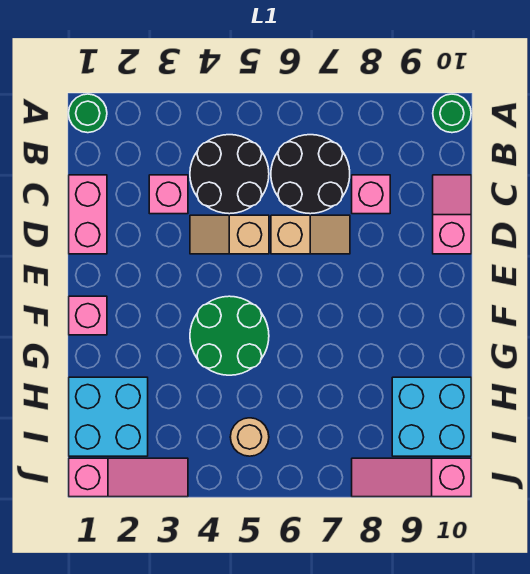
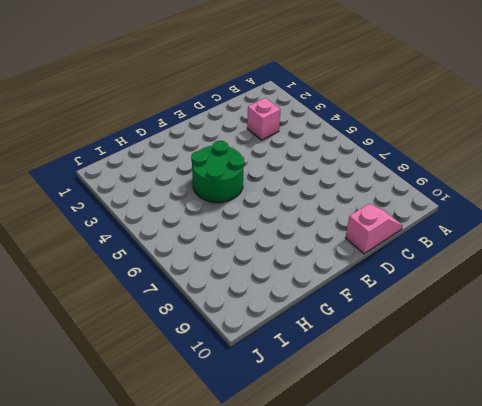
none -> green round brick A1 level 1
none -> green round brick A10 level 1
none -> black round brick B4:C5 level 1

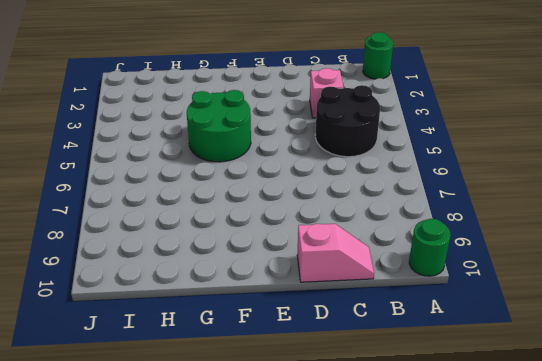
none -> black round brick B6:C7 level 1
none -> pink brick C1:D1 level 1
none -> pink brick C8 level 1

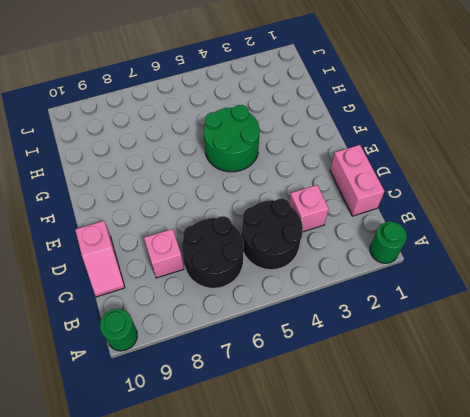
none -> tan slope D4:D5 level 1 top 5
none -> tan slope D6:D7 level 1 top 6
none -> pink brick F1 level 1

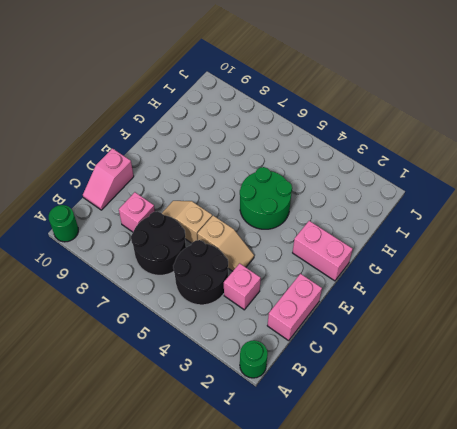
pink brick F1:F2 level 1 -> pink brick F1 level 1
none -> cyan brick H1:I2 level 1
none -> cyan brick H9:I10 level 1
none -> tan round brick I5 level 1

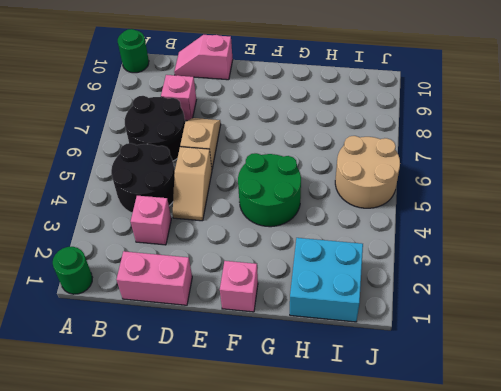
tan round brick I5:J6 level 1 -> tan round brick I5 level 1
none -> cyan brick H9:I10 level 1
none -> pink slope J1:J3 level 1 top 1
none -> pink slope J8:J10 level 1 top 10

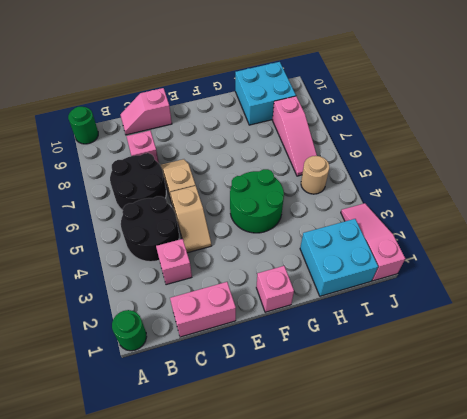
pink slope I6:I8 level 1 top 8 -> pink slope J8:J10 level 1 top 10

